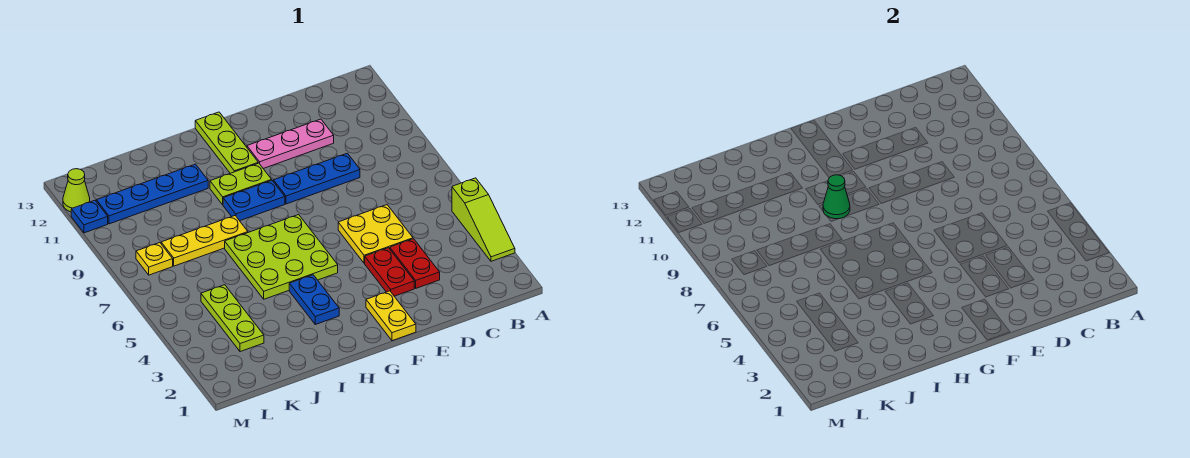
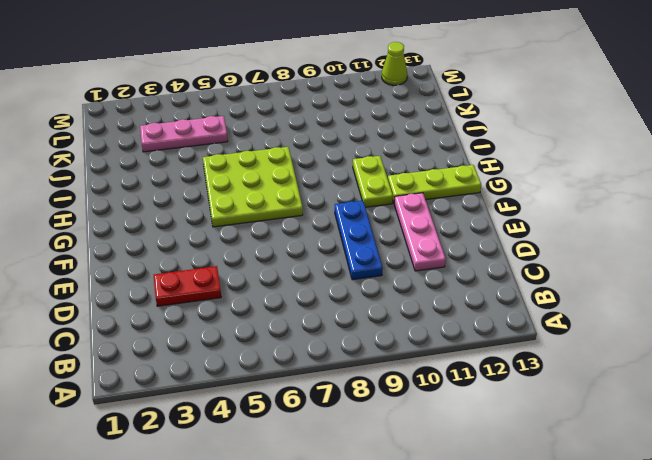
pink plate K3:K5 level 1 -> lime plate K3:K5 level 1
none -> lime slope A3:A5 level 1 top 5
none -> yellow plate D5:E6 level 1
none -> red plate E3:E4 level 1

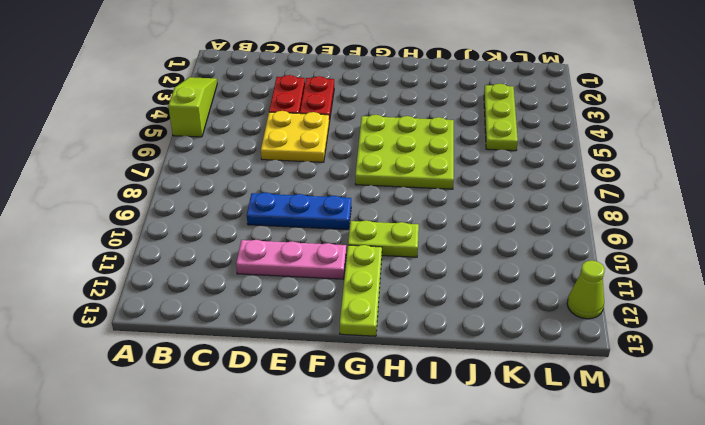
none -> yellow plate F1:F2 level 1
none -> blue plate G9:H9 level 1
none -> blue plate H3:H4 level 1

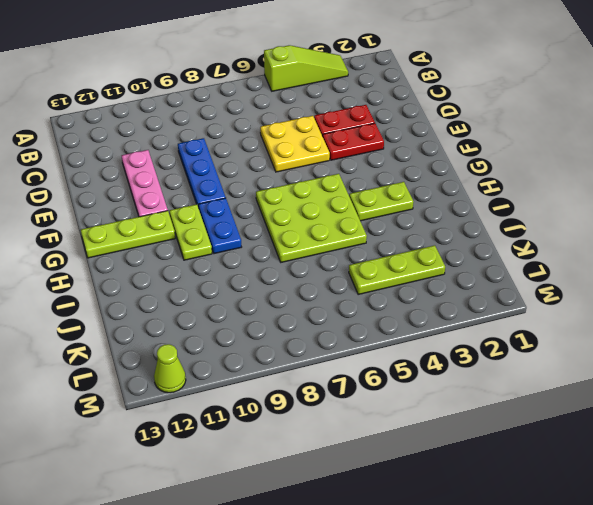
lime plate H3:H4 level 1 -> blue plate H3:H4 level 1
none -> yellow plate F1:F2 level 1
none -> yellow plate I8:K8 level 1
none -> blue plate I11:L11 level 1

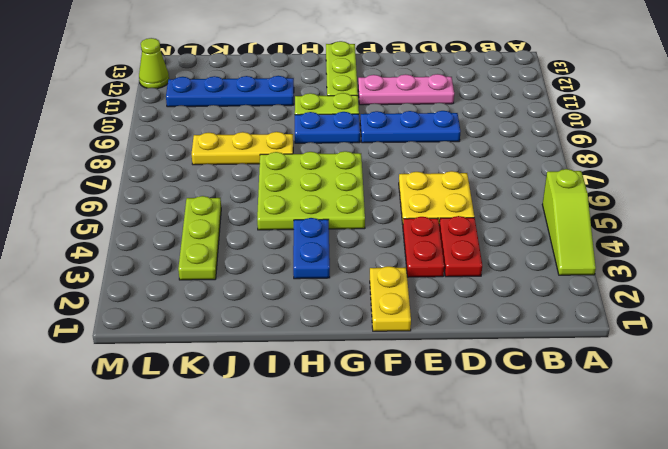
none -> yellow plate L8 level 1
none -> blue plate M11 level 1
none -> green cone H9 level 2

